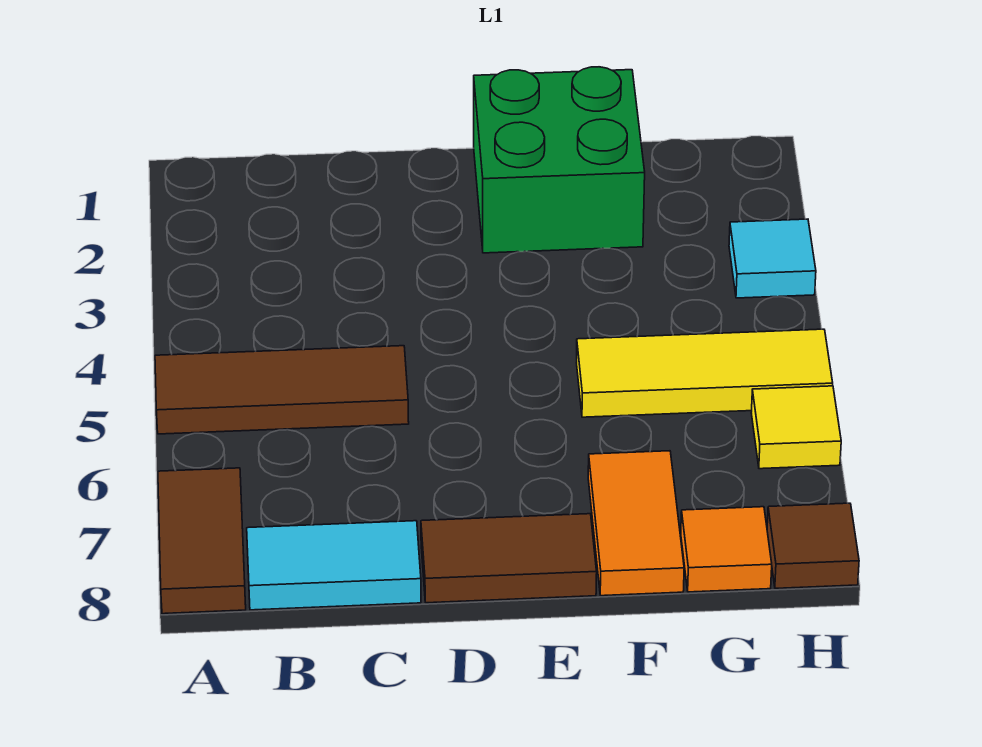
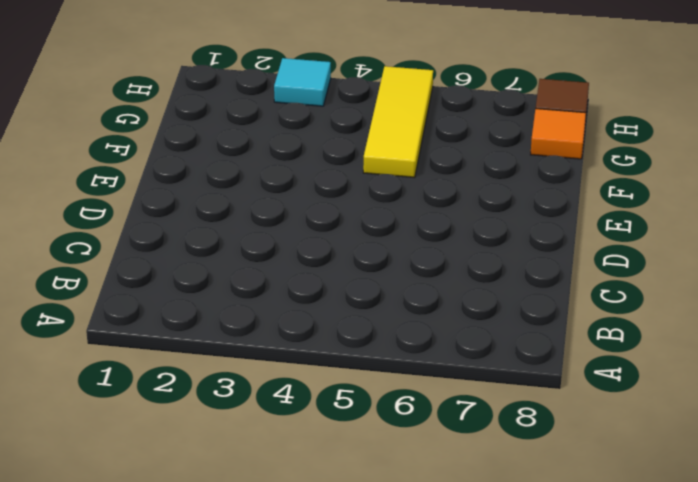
none -> brown tile A5:C5 level 1
none -> brown tile A7:A8 level 1

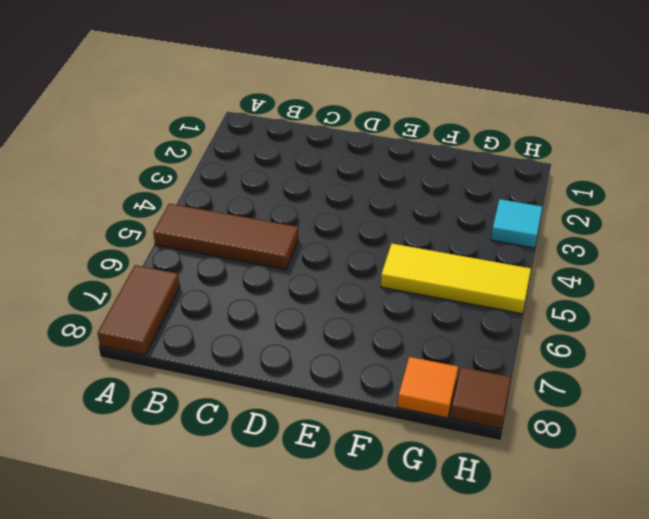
none -> cyan tile B8:C8 level 1
none -> brown tile D8:E8 level 1

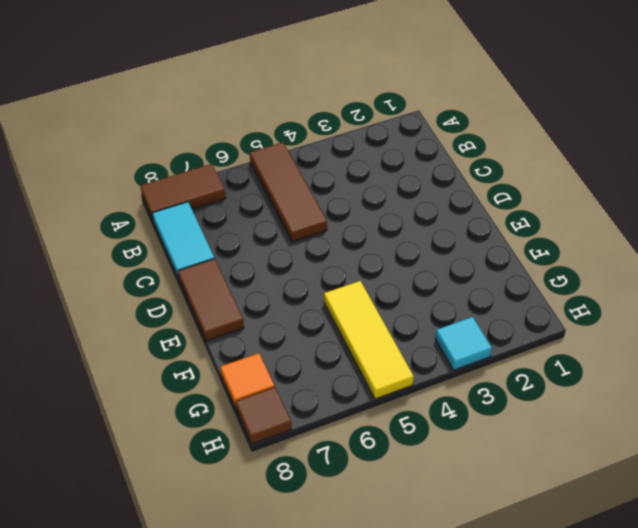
none -> green brick E1:F2 level 1
none -> orange tile F7:F8 level 1

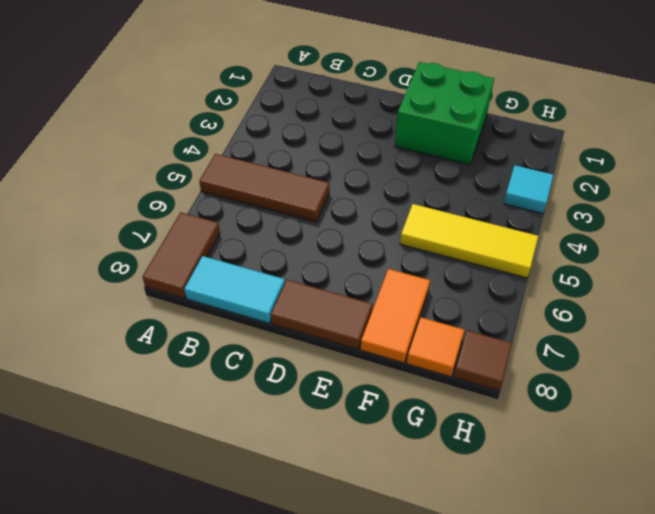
none -> yellow tile H6 level 1

